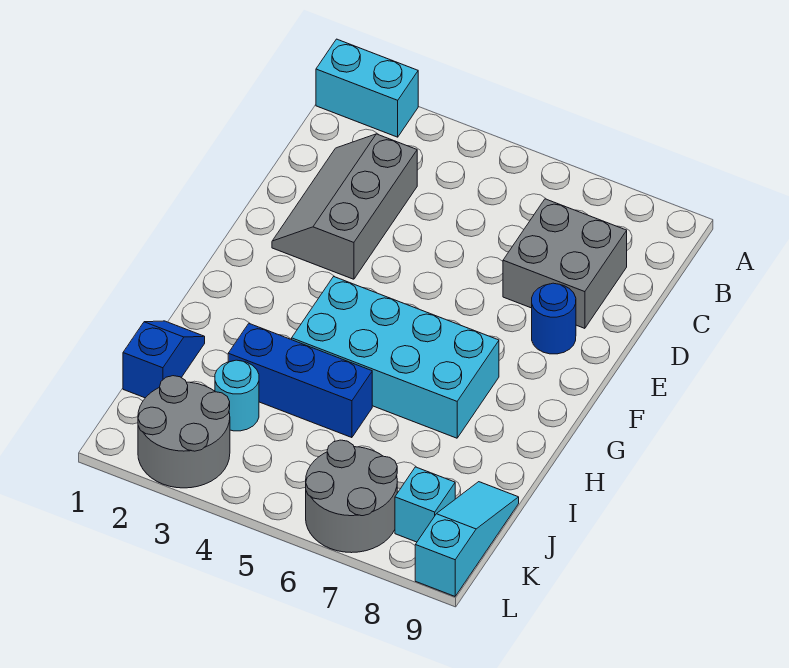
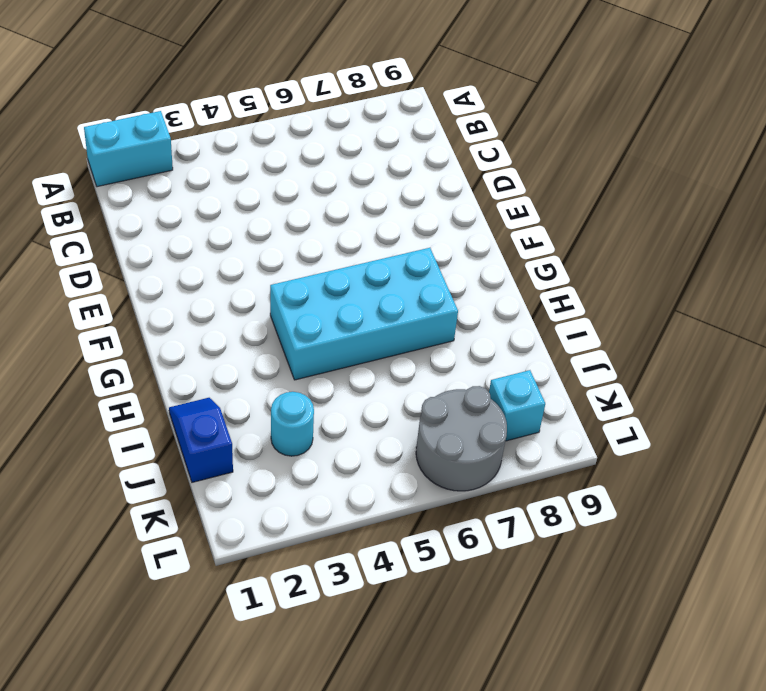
none -> grey slope C2:E3 level 1 top 3
none -> grey brick C7:D8 level 1
none -> blue round brick E8 level 1

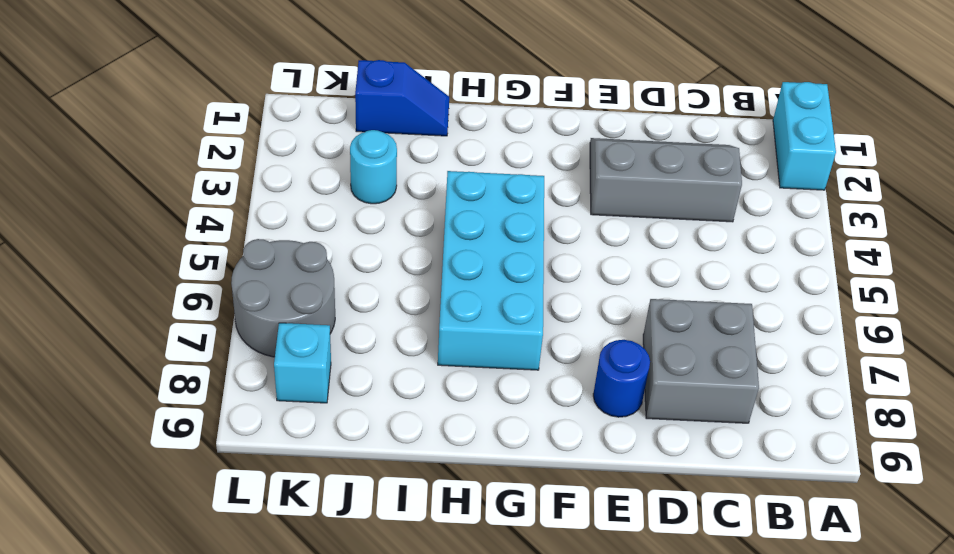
none -> blue brick I3:I5 level 1
none -> cyan slope J9:L9 level 1 top L
none -> grey round brick K2:L3 level 1

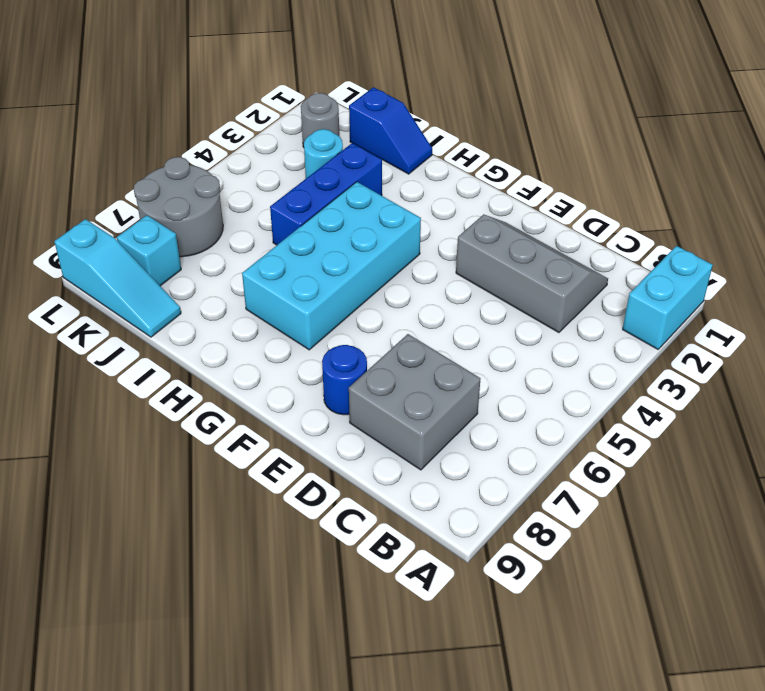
grey round brick K2 level 1 -> grey round brick K2:L3 level 1

